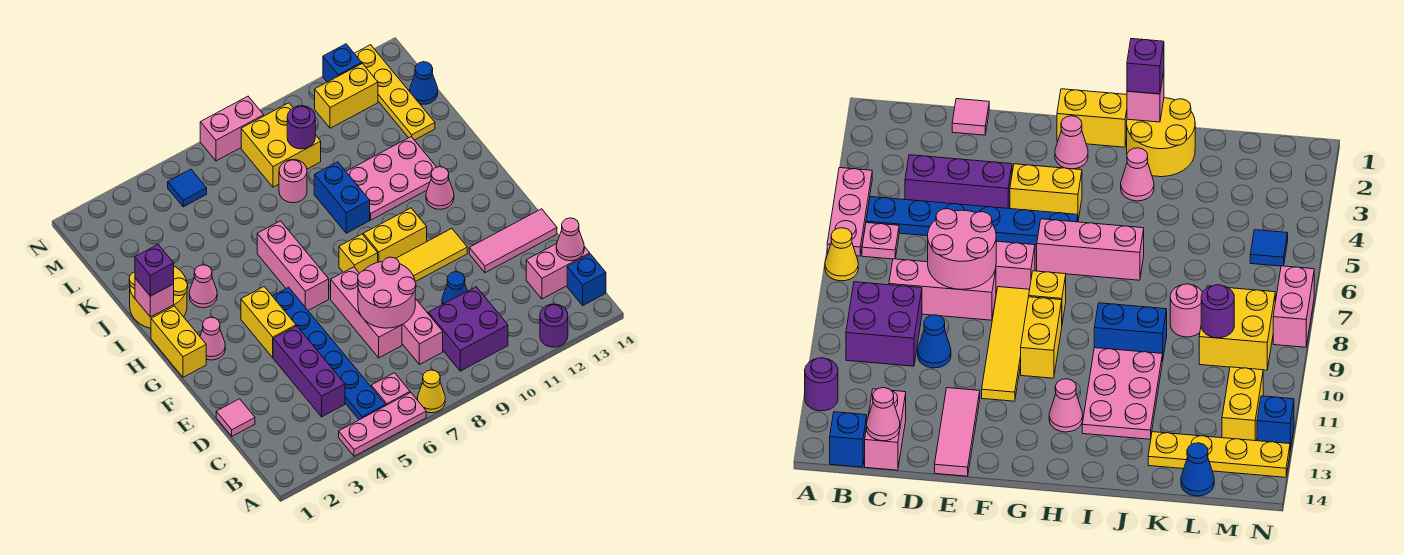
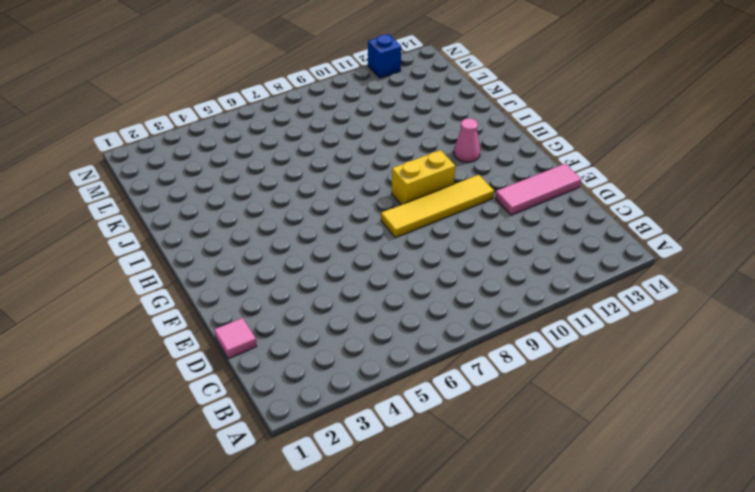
none -> pink plate A4:A6 level 1
none -> yellow cone A7 level 1
none -> purple round brick A12 level 1
none -> blue plate B5:G5 level 1

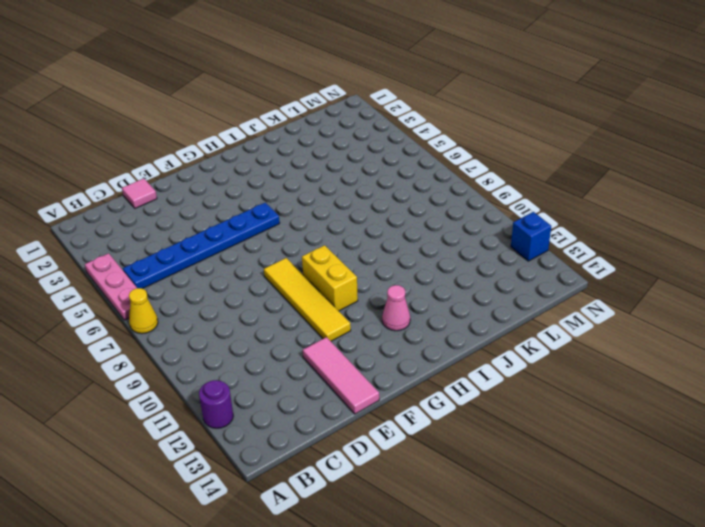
none -> pink plate B6 level 1
none -> purple brick B9:C10 level 1
none -> blue brick B14 level 1
none -> purple brick C4:E4 level 1

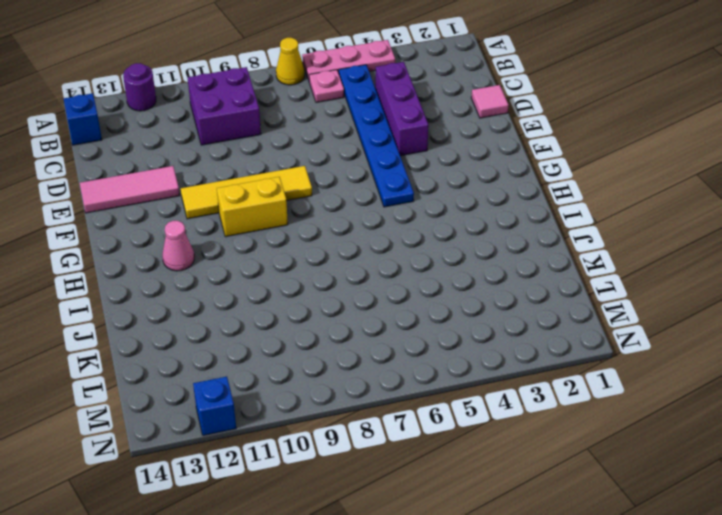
none -> pink brick C8:E8 level 1
none -> pink brick C13:C14 level 1
none -> pink brick D7:F7 level 1
none -> blue cone D10 level 1

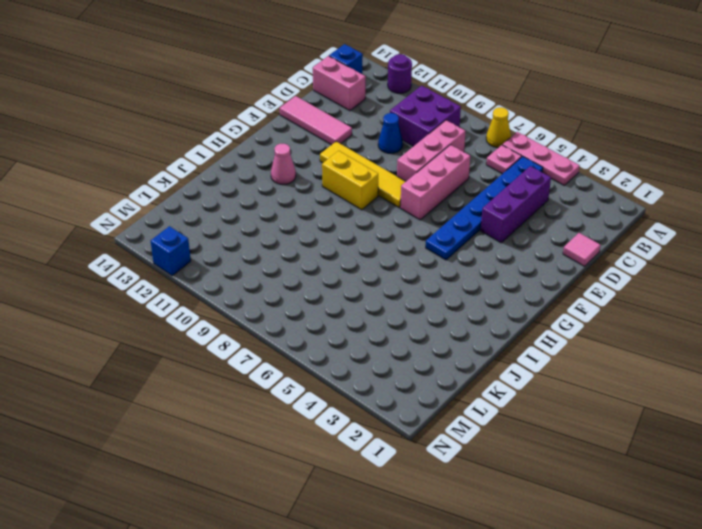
none -> yellow brick F4:G4 level 1
none -> yellow brick G1:H1 level 1
none -> pink cone G2 level 1
none -> pink brick G6:I6 level 1

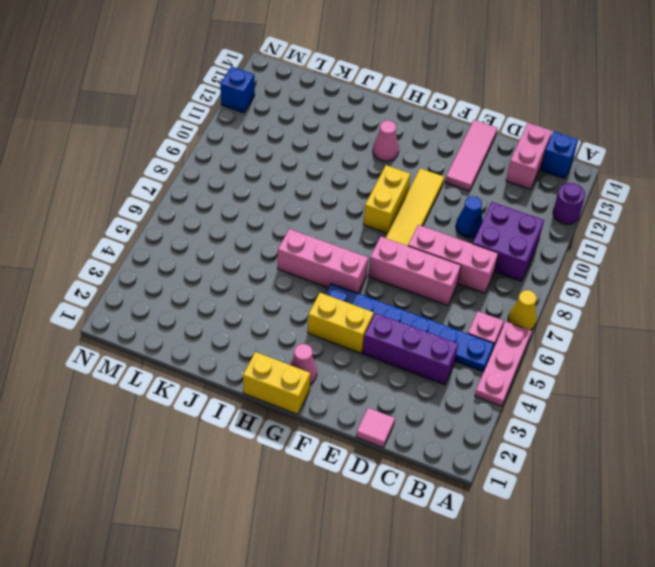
none -> yellow brick G8 level 1
none -> yellow round brick I1:J2 level 1
none -> pink cone I3 level 1
none -> blue brick I9:J9 level 1

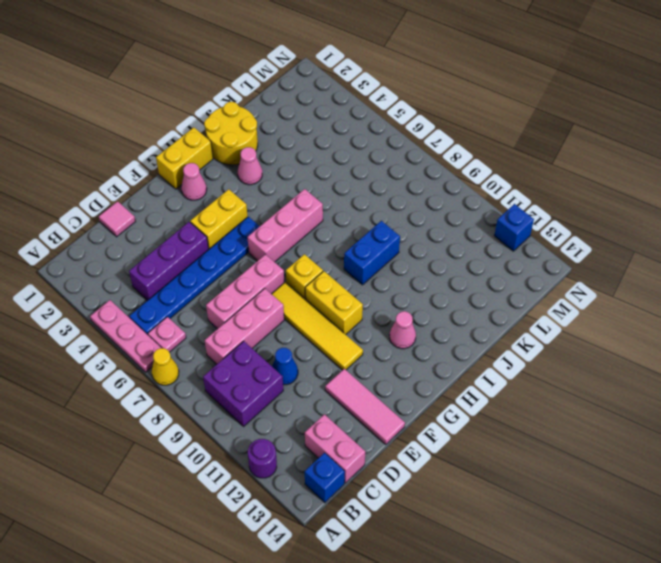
none -> pink plate I10:J12 level 1
none -> pink round brick K8 level 1
none -> yellow plate K13:N13 level 1
none -> yellow brick L8:M9 level 1

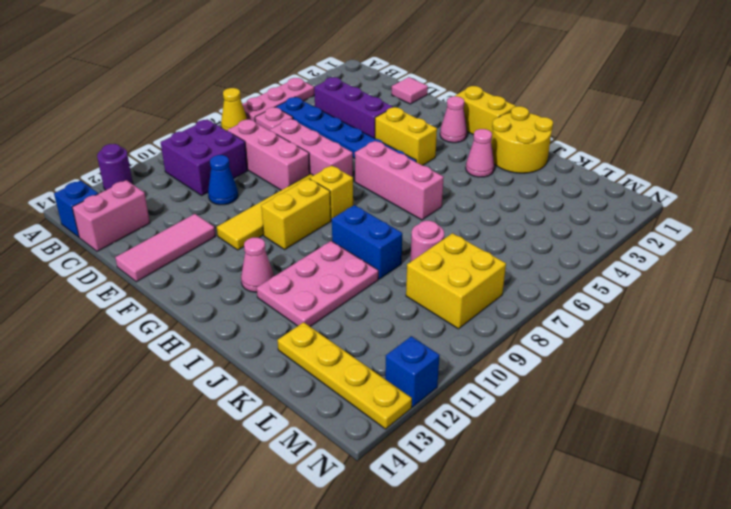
none -> blue cone L14 level 1
none -> blue tile M5 level 1
none -> yellow brick M11:M12 level 1
none -> pink brick N7:N8 level 1

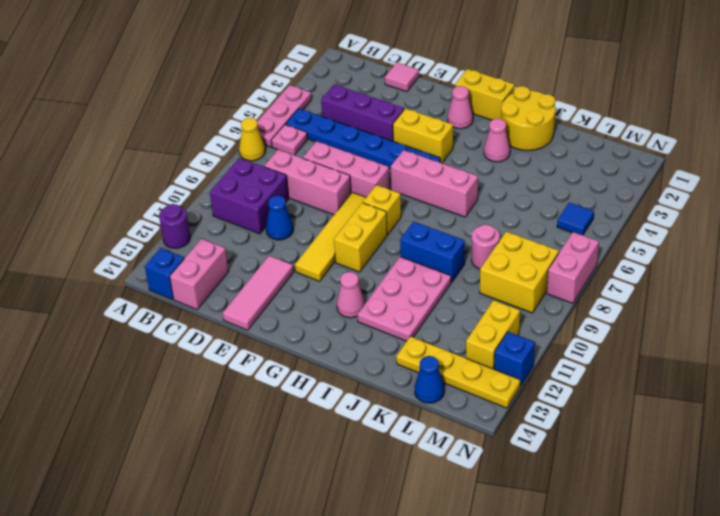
none -> pink cone C14 level 2
none -> pink round brick D7:E8 level 2
none -> pink brick I1 level 2
none -> purple round brick L9 level 2

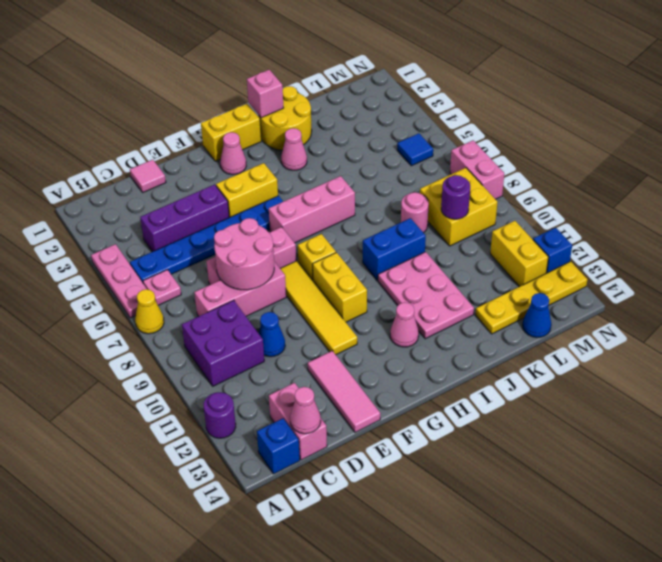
none -> purple brick I1 level 3

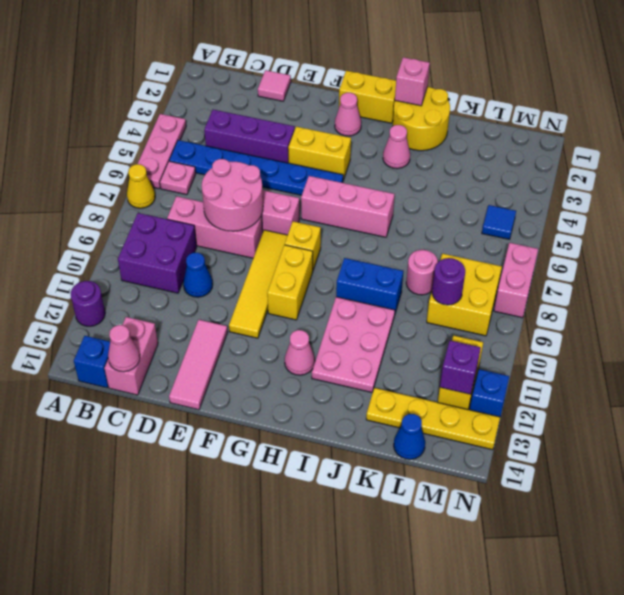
purple brick M12 level 2 -> purple brick I1 level 3

